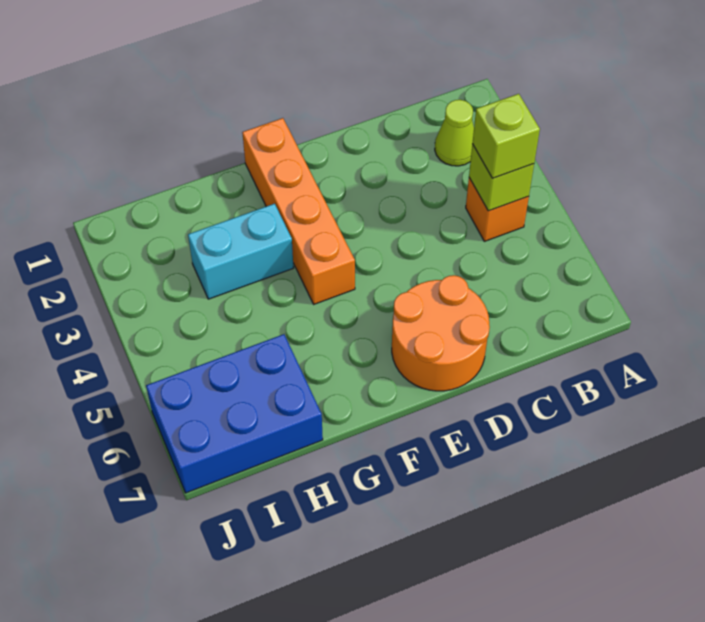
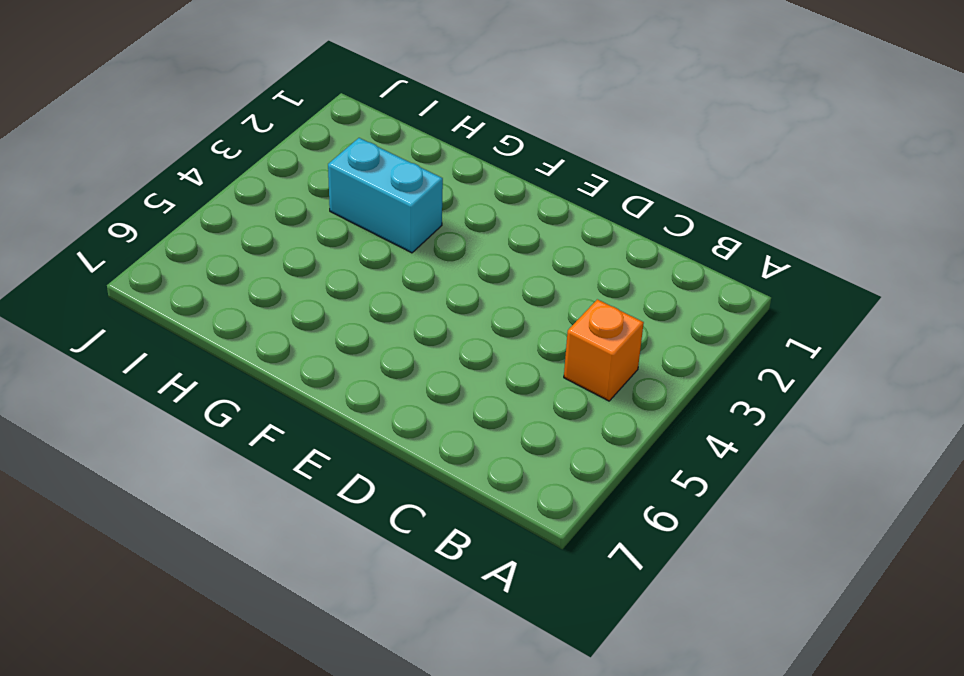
none -> lime cone B2 level 1
none -> orange round brick D6:E7 level 1

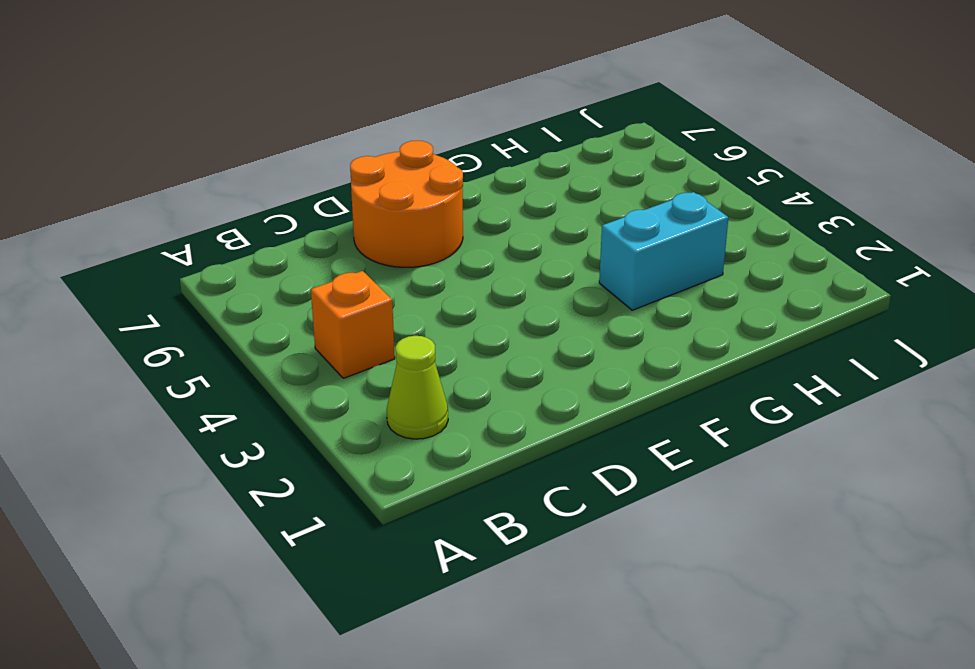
none -> orange brick F1:F4 level 1
none -> blue brick H6:J7 level 1

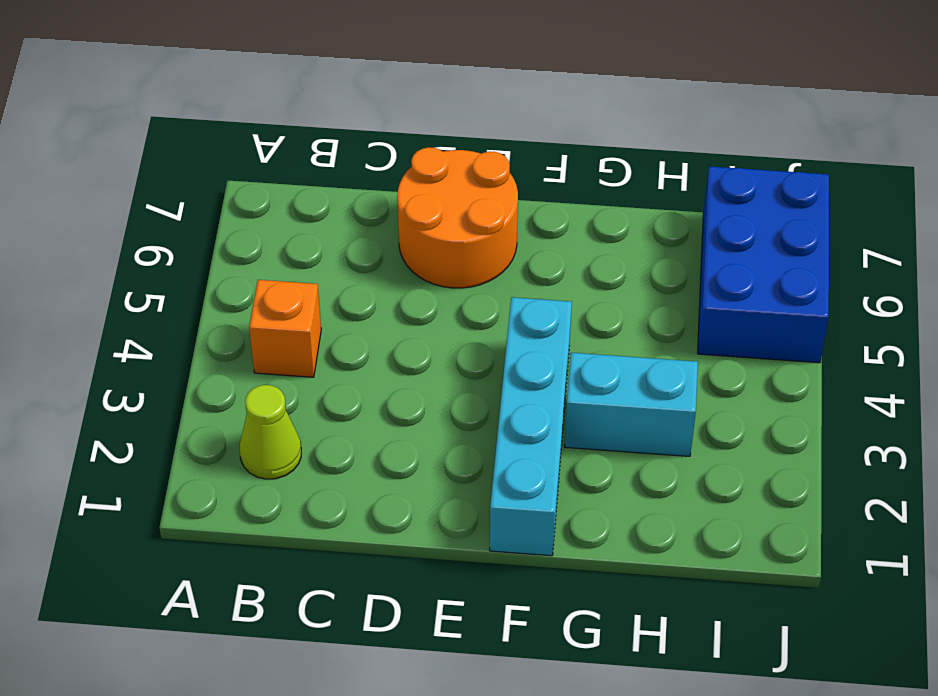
cyan brick F1:F4 level 1 -> orange brick F1:F4 level 1
blue brick I5:J7 level 1 -> blue brick H6:J7 level 1
none -> lime brick B4 level 2
none -> lime brick B4 level 3

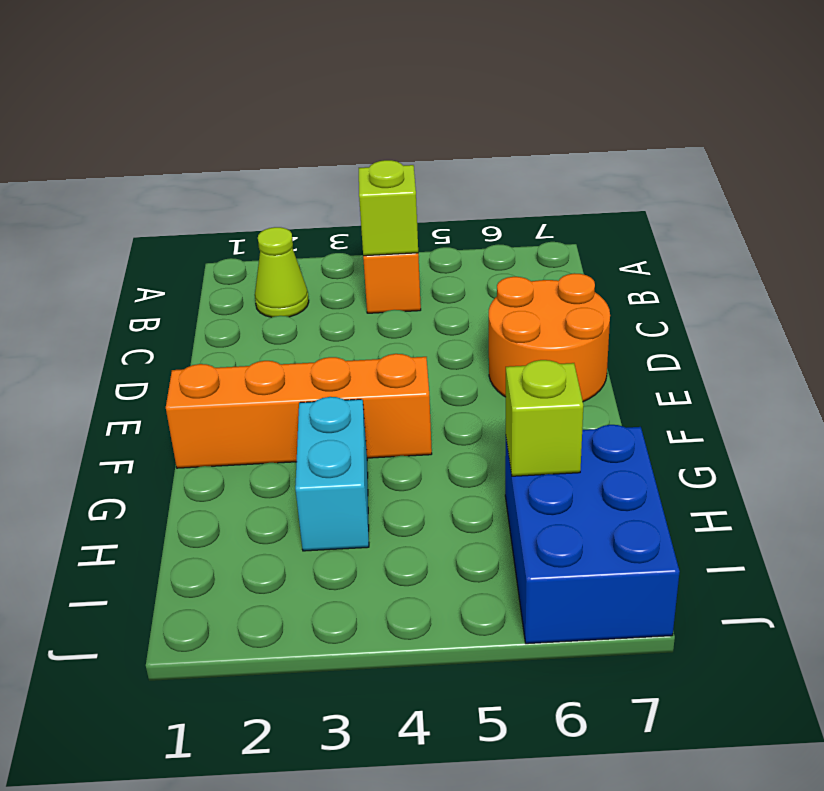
lime brick H6 level 2 -> lime brick B4 level 3

